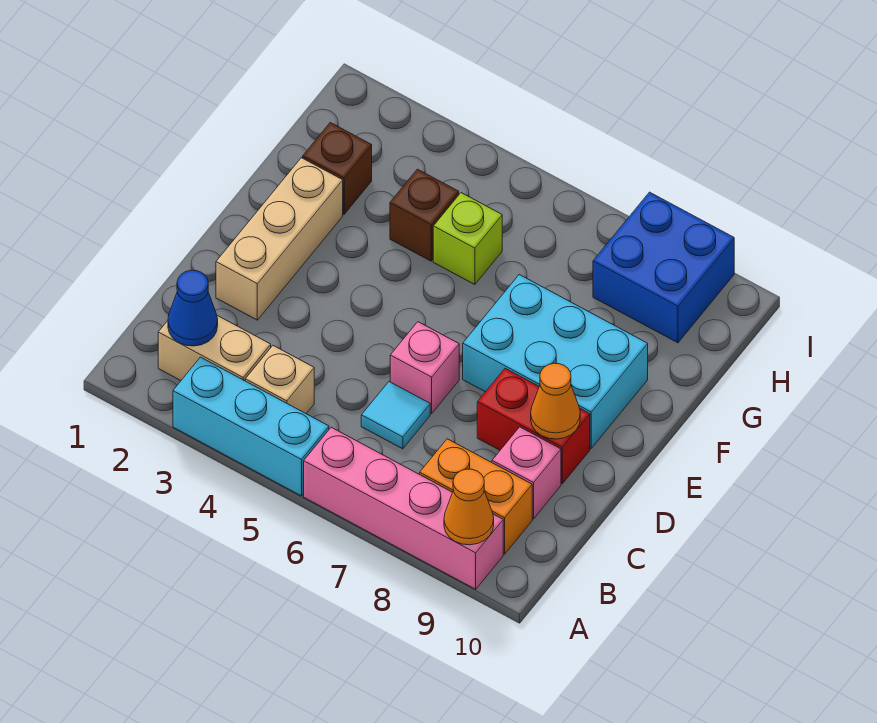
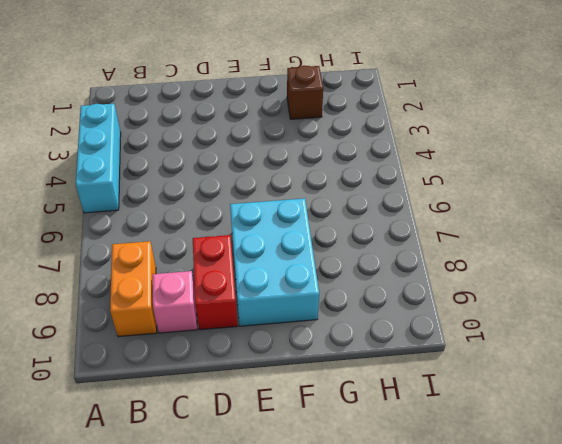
none -> pink brick A6:A9 level 1
none -> tan brick B2:B3 level 1
none -> tan brick B4 level 1

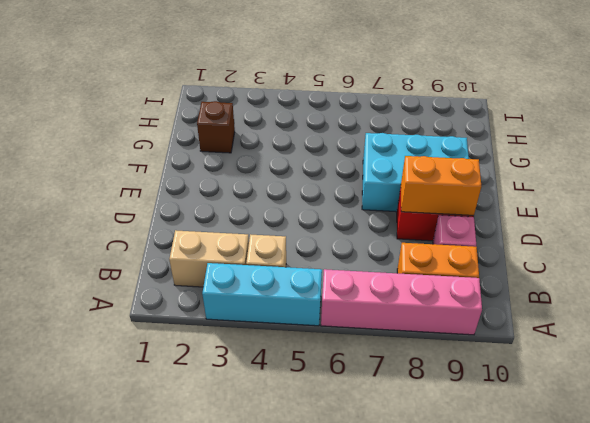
orange brick D8:D9 level 2 -> orange cone D9 level 2
none -> cyan tile C6 level 1
none -> tan brick D2:F2 level 1
none -> pink brick D6 level 1

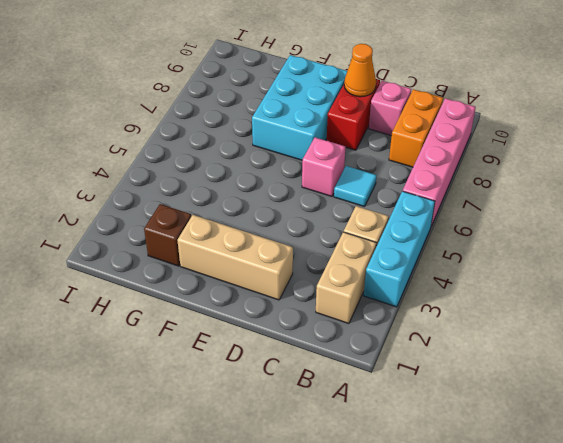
none -> brown brick G4 level 1
none -> lime brick G5 level 1
none -> blue brick H8:I9 level 1

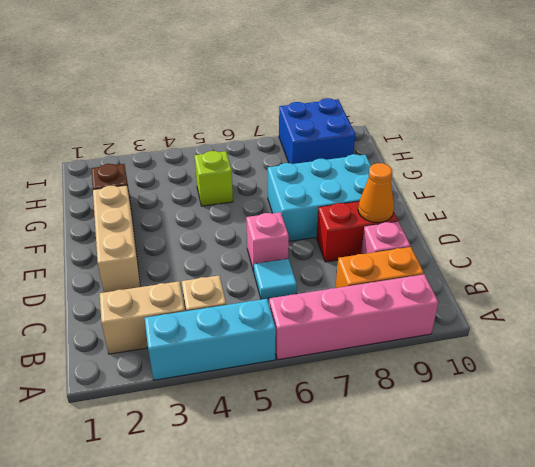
none -> brown brick G4 level 1
none -> orange cone A9 level 2
none -> blue cone B2 level 2

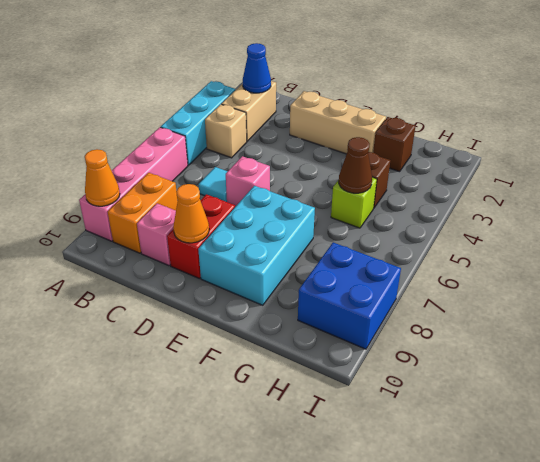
brown cone G5 level 2 -> none

